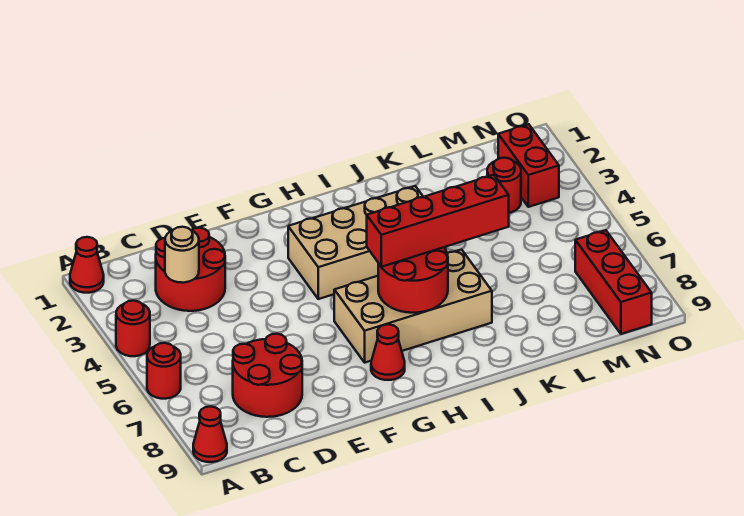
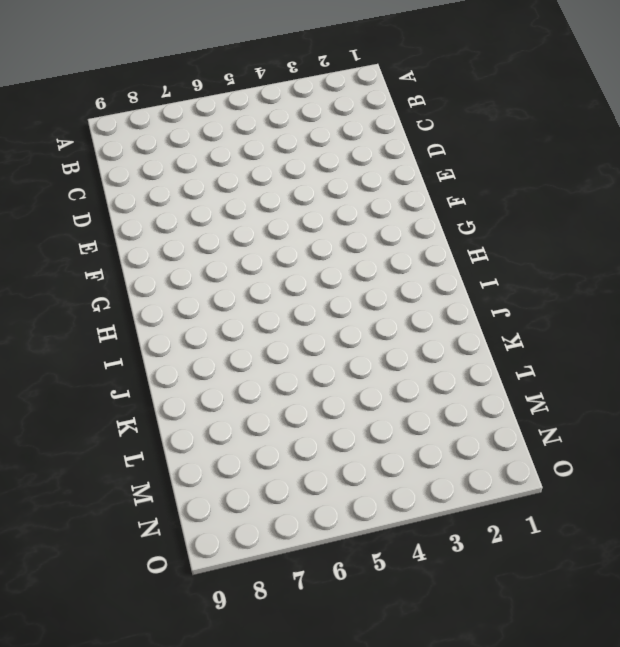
none -> red cone A1 level 1
none -> red round brick A4 level 1
none -> red round brick A6 level 1

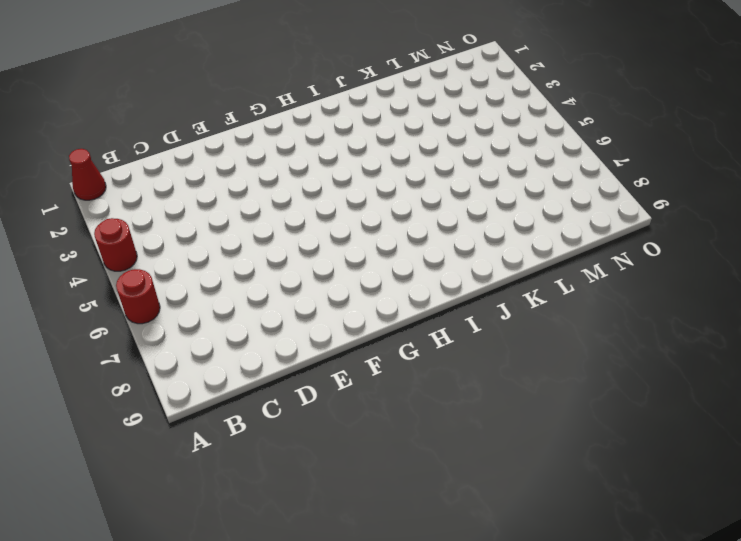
none -> red cone A9 level 1
none -> red round brick C2:D3 level 1
none -> red round brick C7:D8 level 1

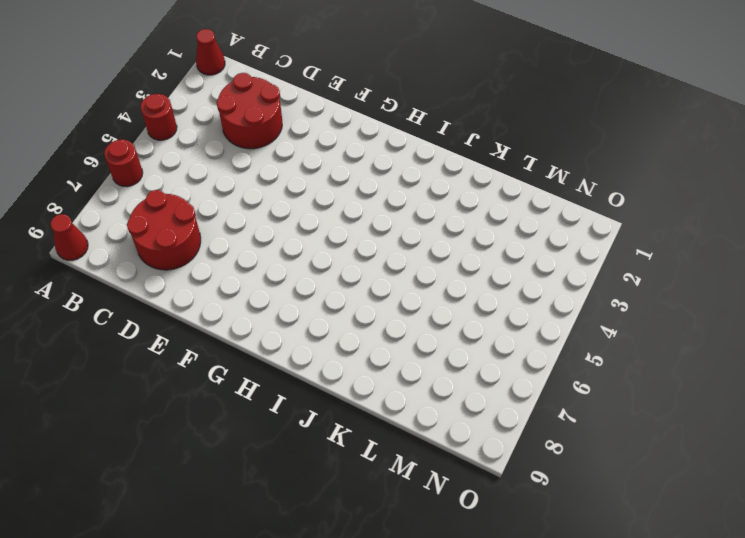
none -> tan brick G3:J4 level 1
none -> tan brick G6:J7 level 1
none -> red cone G8 level 1

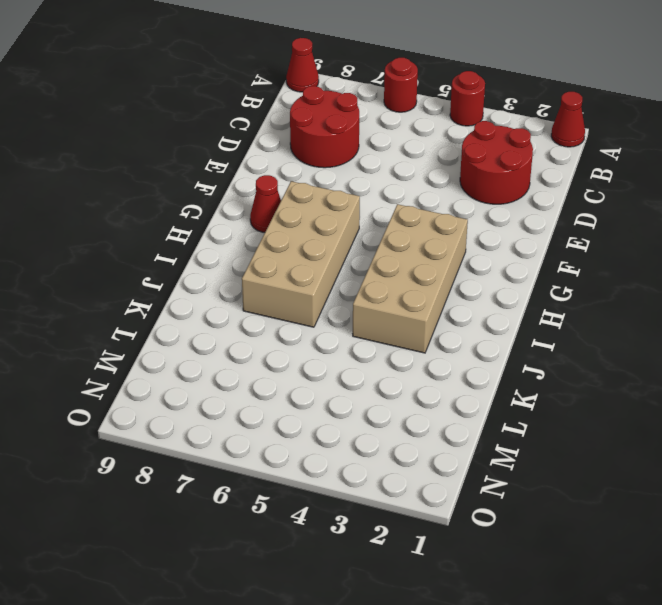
none -> red round brick M3 level 1
none -> red brick N2:N3 level 1
none -> red brick N7:N9 level 1

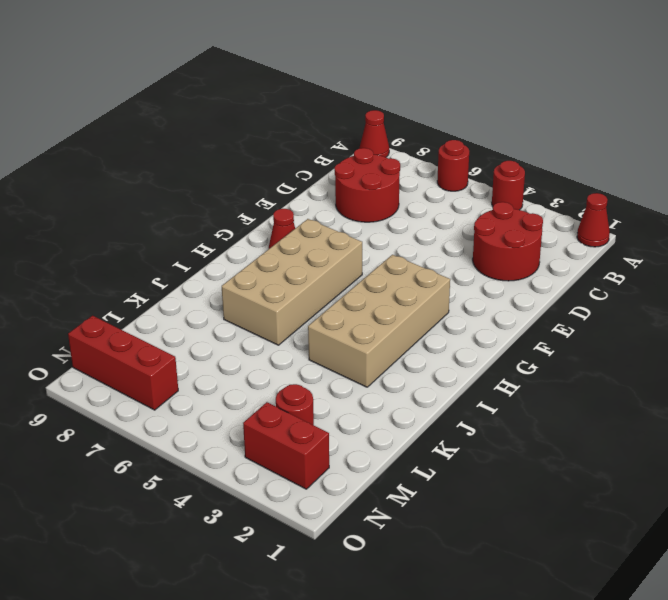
none -> tan round brick C3 level 2
none -> red round brick H6:I7 level 2
none -> red brick H6:K6 level 3

